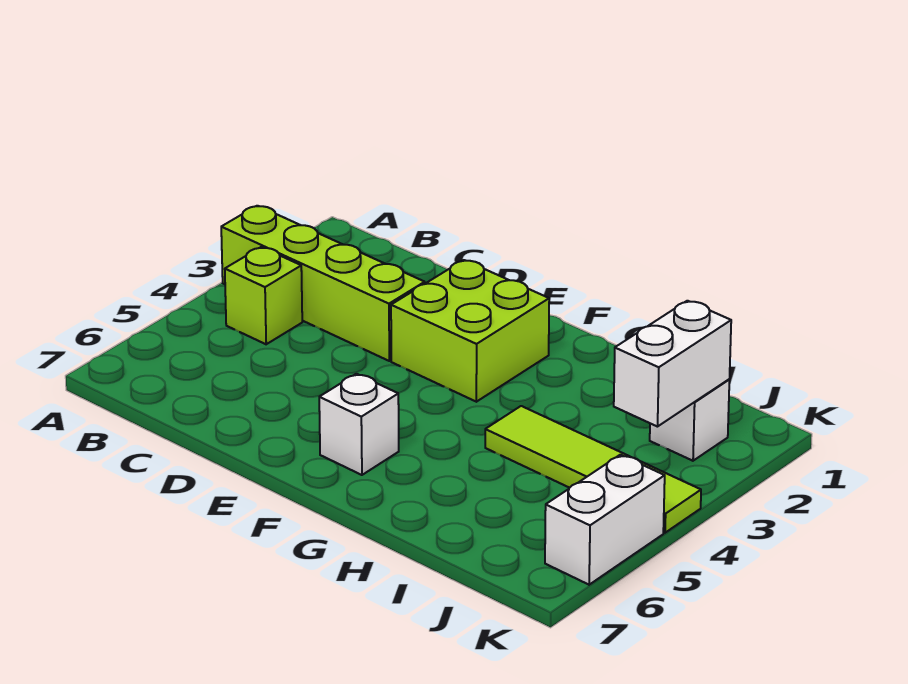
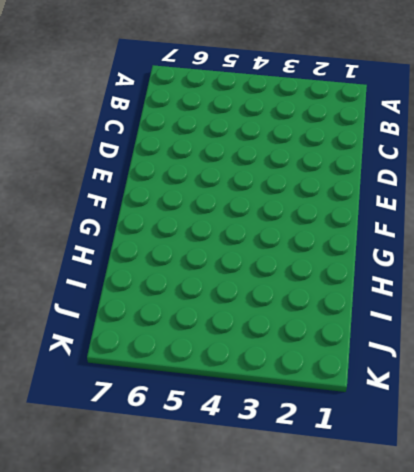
none -> lime brick A3:D3 level 1
none -> lime brick B4 level 1

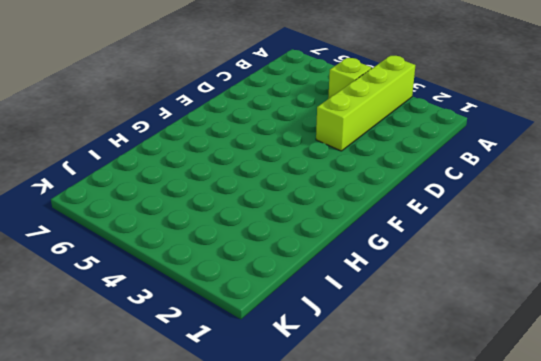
none -> lime brick E2:F3 level 1
none -> white brick F6 level 1

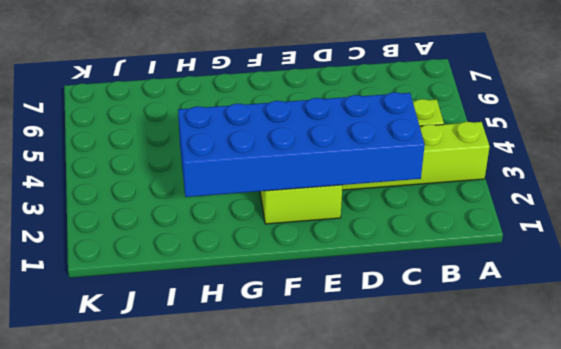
blue brick C2:H3 level 2 -> none
none -> white brick F6 level 1
none -> lime tile H4:K4 level 1

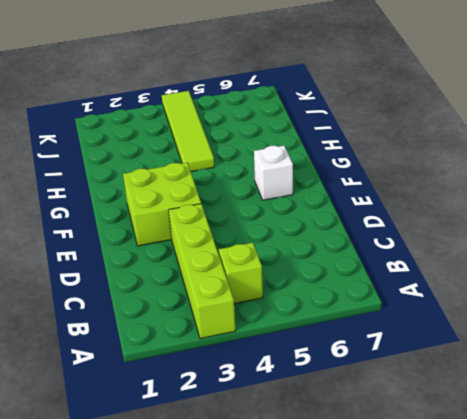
none -> white brick J2 level 1
none -> white brick K5:K6 level 1

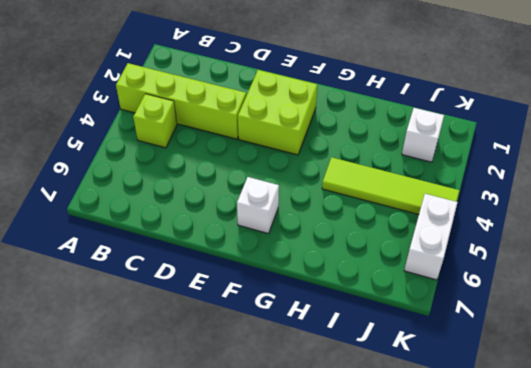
none -> white brick J2:J3 level 2

